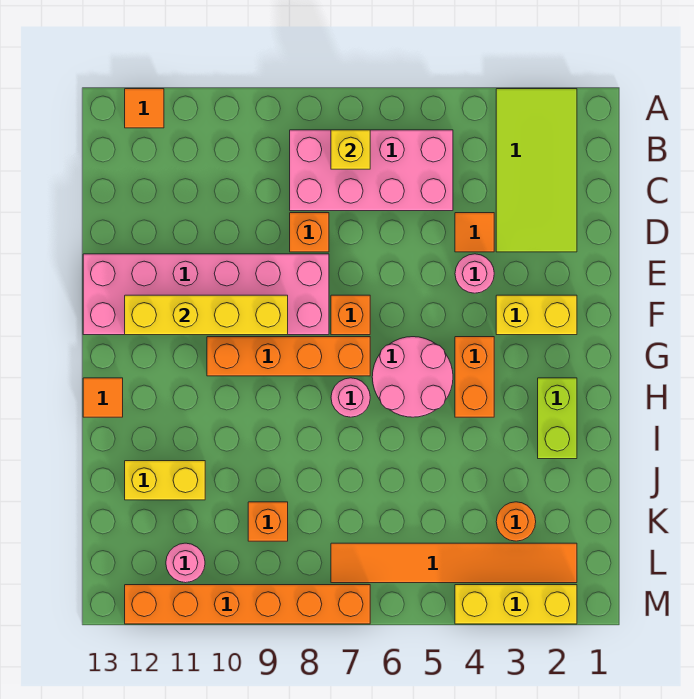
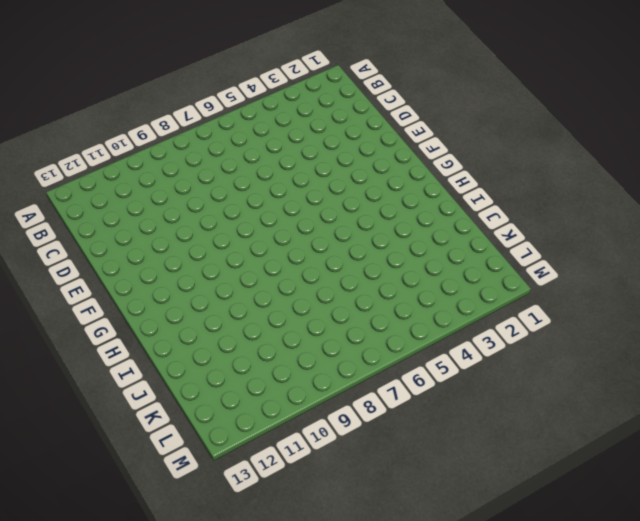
none -> lime tile A2:D3 level 1
none -> orange tile A12 level 1
none -> pink brick B5:C8 level 1

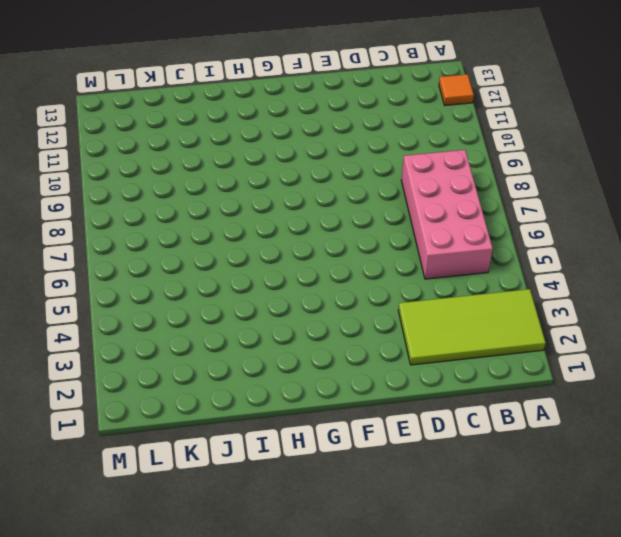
none -> orange tile D4 level 1
none -> orange brick D8 level 1
none -> pink round brick E4 level 1

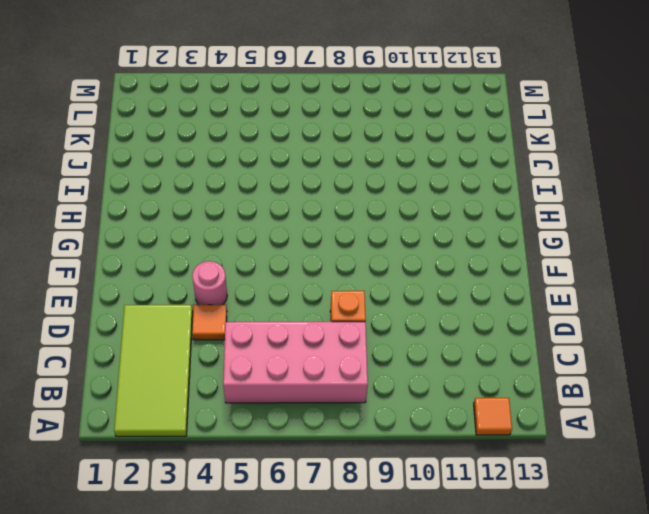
none -> pink brick E8:F13 level 1
none -> yellow brick F2:F3 level 1
none -> orange brick F7 level 1

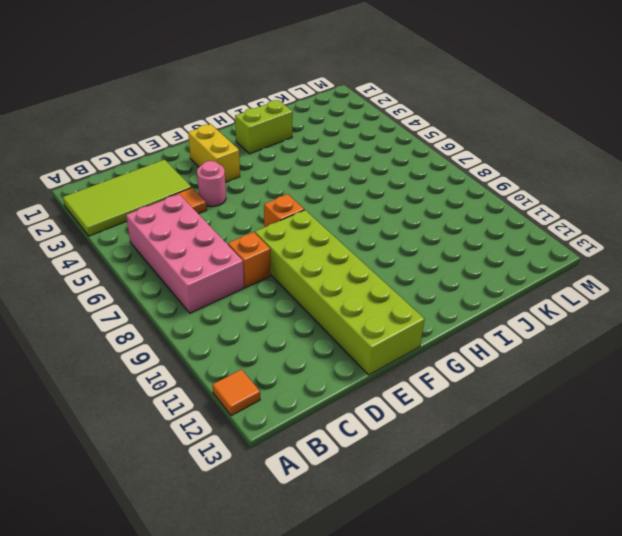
lime brick E8:F13 level 1 -> pink brick E8:F13 level 1
none -> orange brick G4:H4 level 1
none -> pink round brick G5:H6 level 1
none -> orange brick G7:G10 level 1

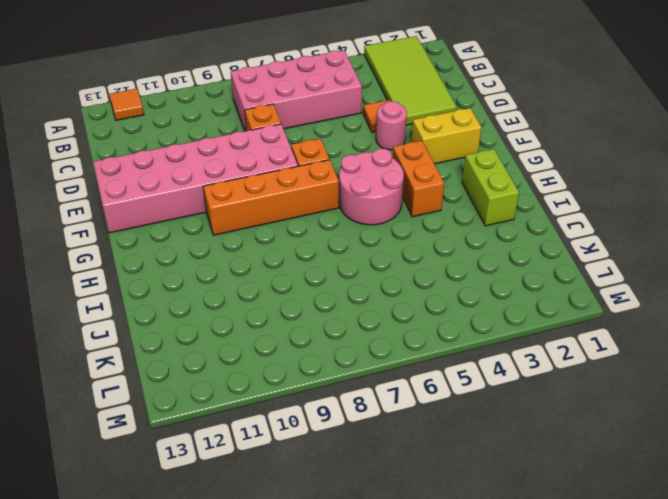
none -> pink round brick H7 level 1
none -> orange tile H13 level 1
none -> yellow brick J11:J12 level 1

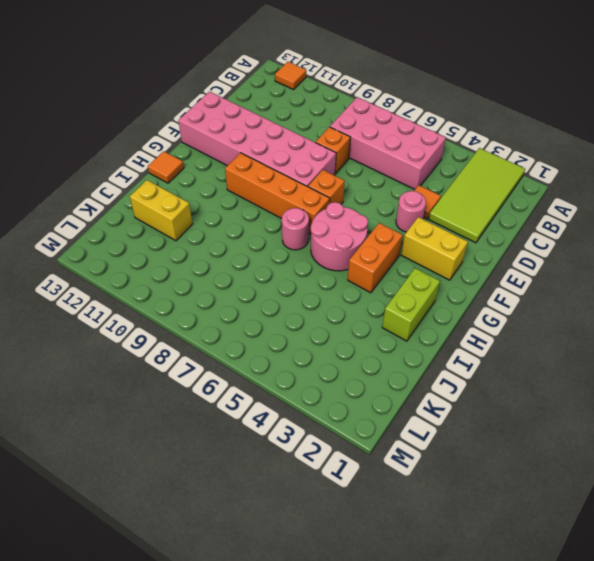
none -> orange round brick K3 level 1
none -> orange brick K9 level 1
none -> orange tile L2:L7 level 1

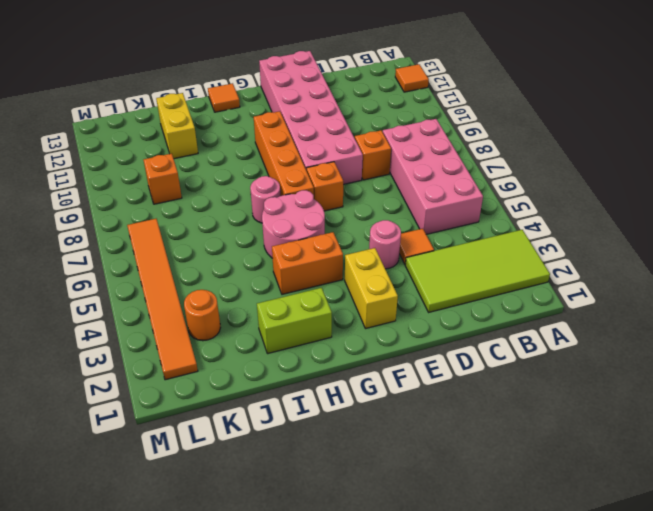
none -> pink round brick L11 level 1
none -> yellow brick M2:M4 level 1
none -> orange brick M7:M12 level 1

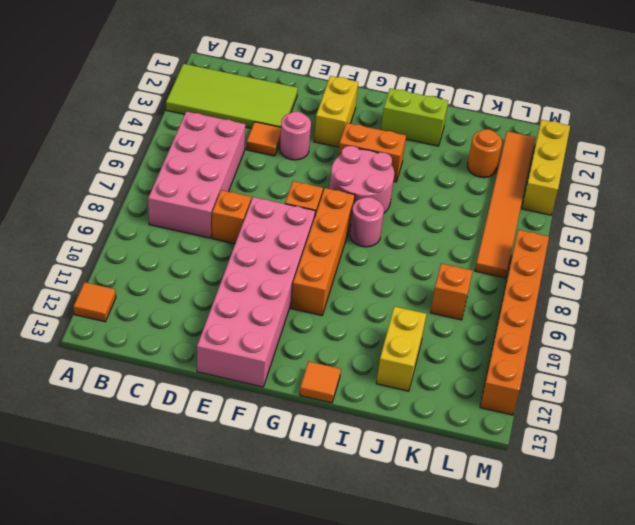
none -> pink round brick L11 level 1
none -> yellow brick B7 level 2
none -> yellow brick F9:F12 level 2

